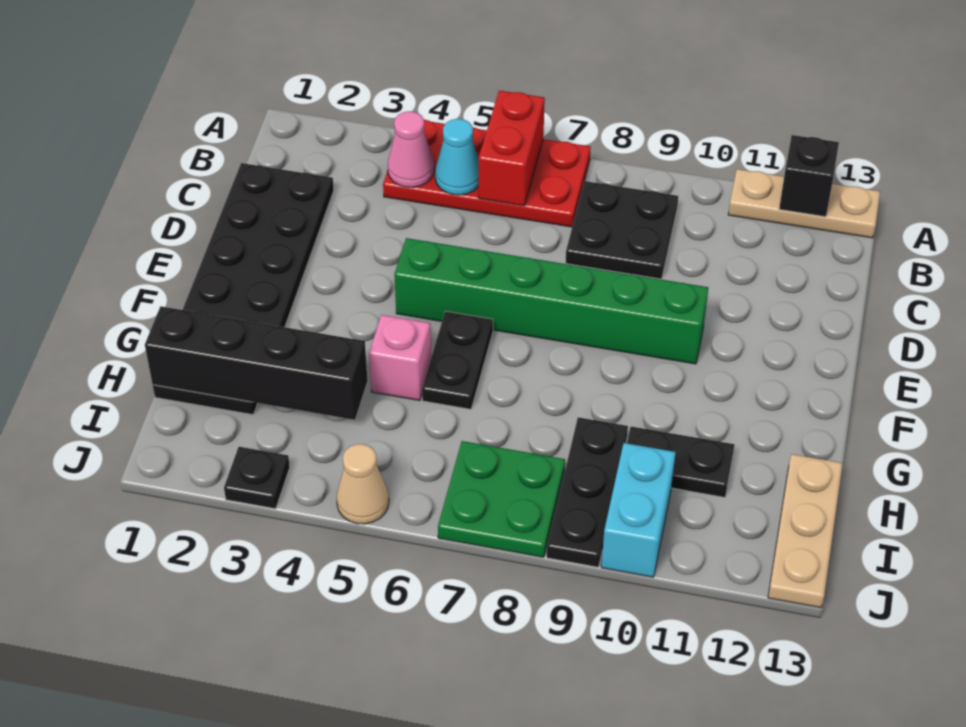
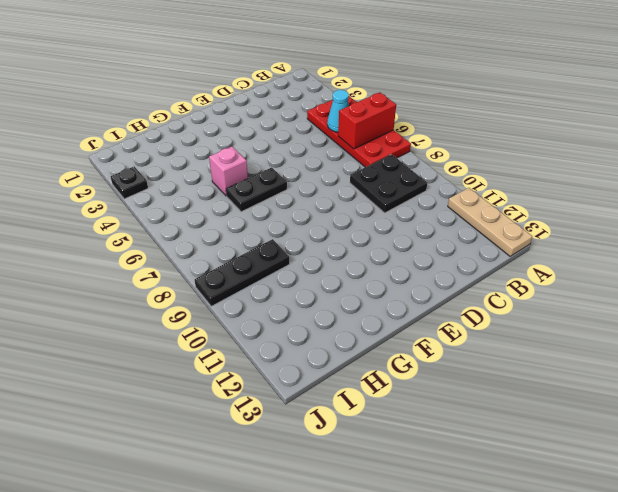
none -> black plate C1:H2 level 1
none -> green brick E5:E10 level 1
none -> black plate H10:H11 level 1

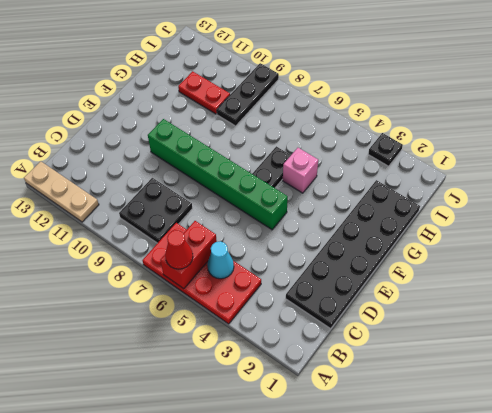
red cone A6 level 3 -> none
red plate H10:H11 level 1 -> black plate H10:H11 level 1
none -> tan plate H13:J13 level 1
none -> green plate I7:J8 level 1
none -> cyan brick I10:J10 level 1

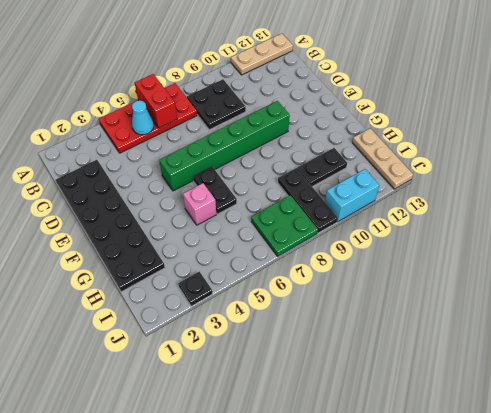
cyan brick J10:J11 level 1 -> cyan brick I10:J10 level 1
none -> tan cone J5 level 1
none -> black brick A12 level 2
none -> pink cone B4 level 2

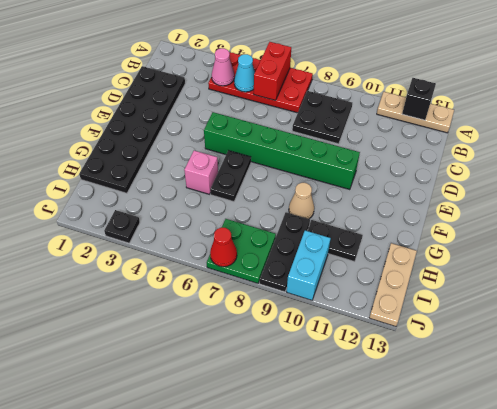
tan cone G9 level 1 -> tan cone J5 level 1
red cone J7 level 2 -> none
none -> black brick H1:H4 level 2

